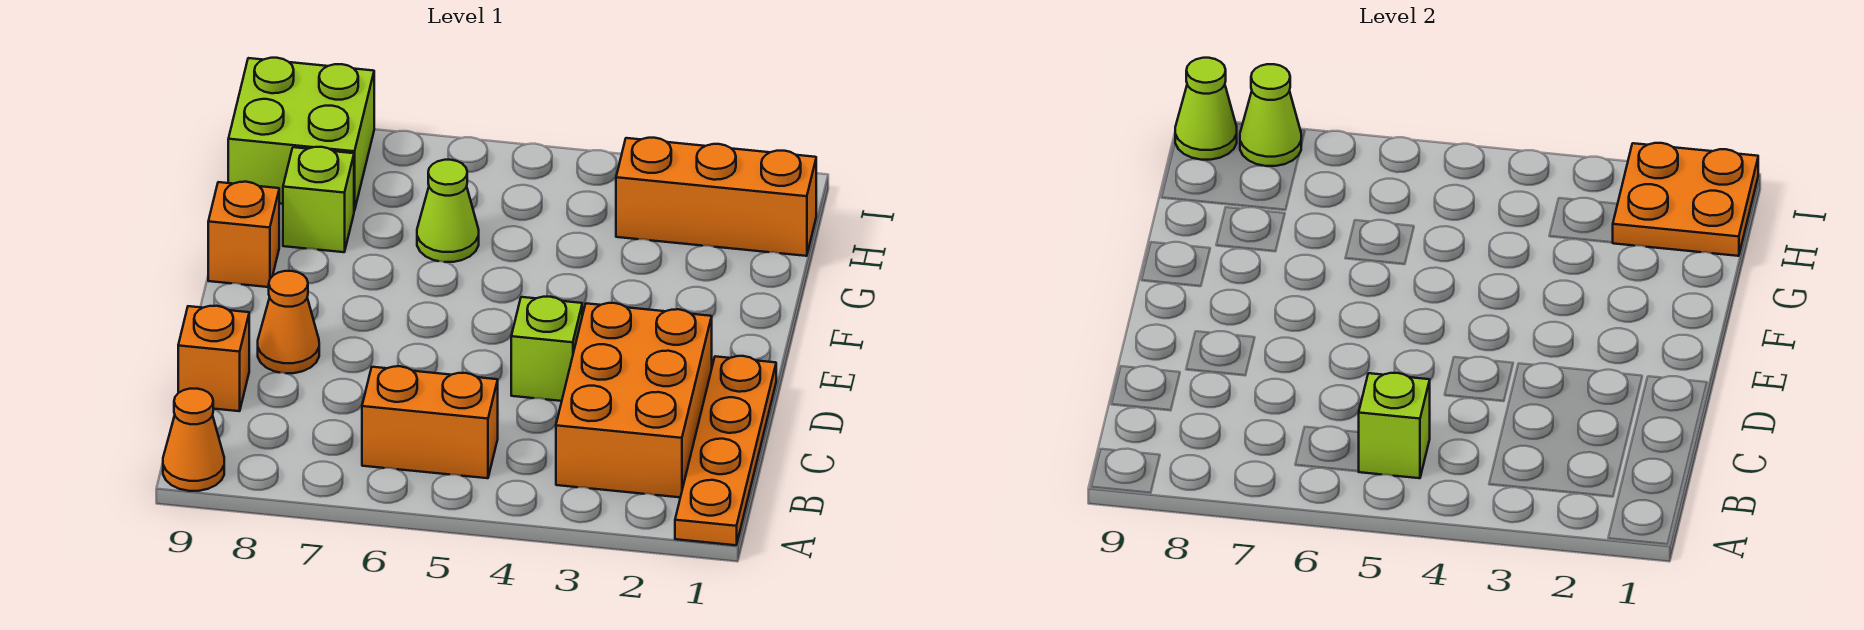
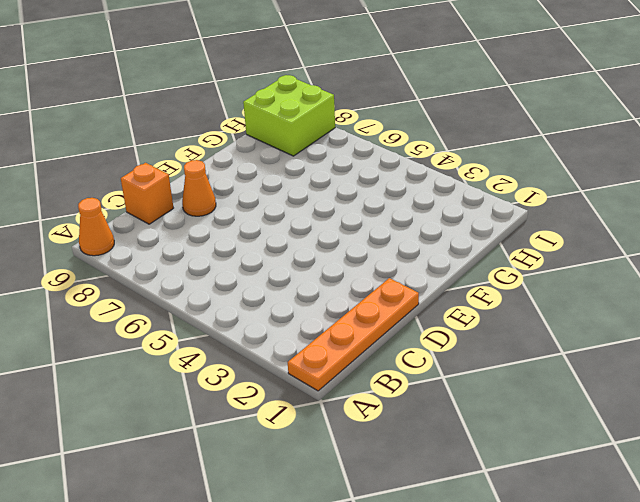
none -> orange brick B2:D3 level 1
none -> orange brick B5:B6 level 1
none -> lime brick D4 level 1

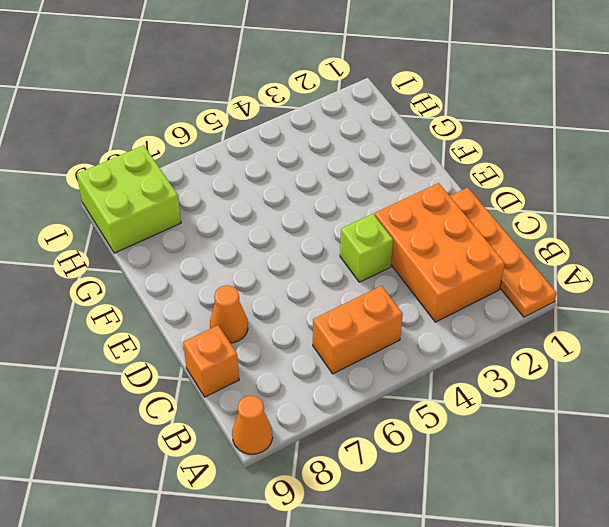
none -> orange brick F9 level 1
none -> lime cone G6 level 1
none -> lime brick G8 level 1

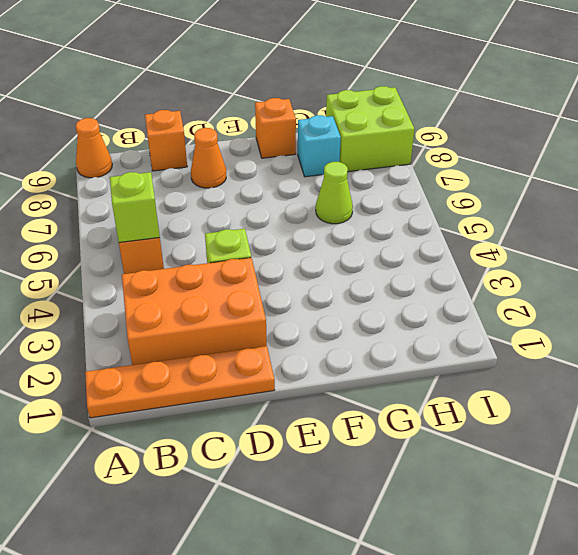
cyan brick G8 level 1 -> lime brick G8 level 1
none -> orange brick H1:H3 level 1
none -> orange plate H1:I2 level 2
none -> lime cone I8 level 2

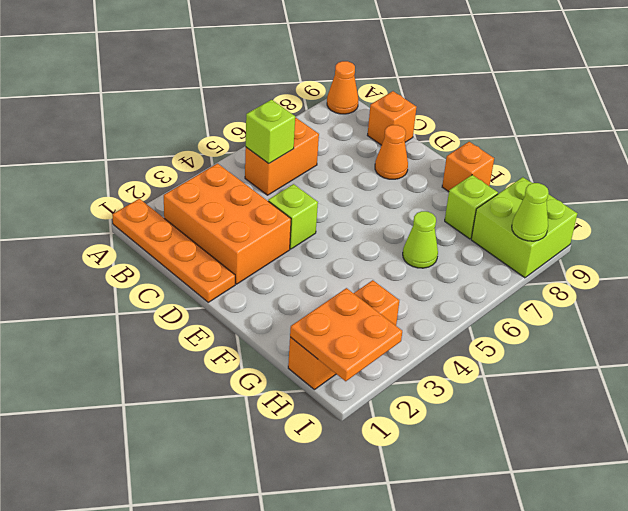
none -> lime cone I9 level 2

